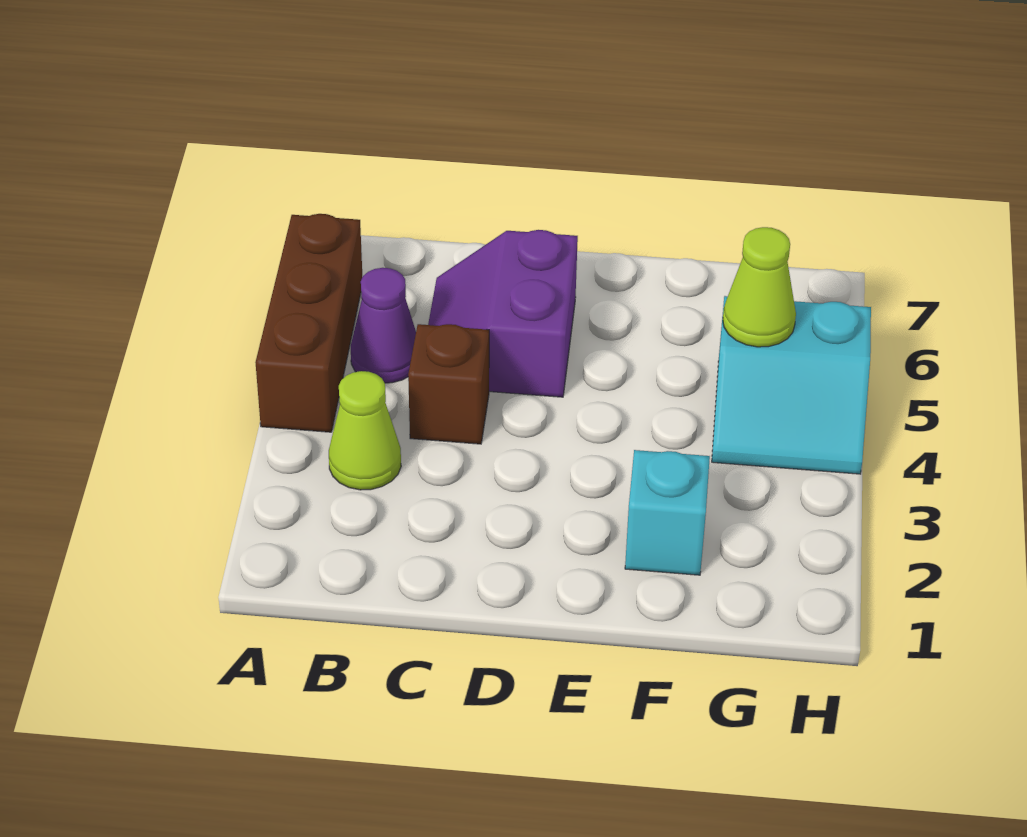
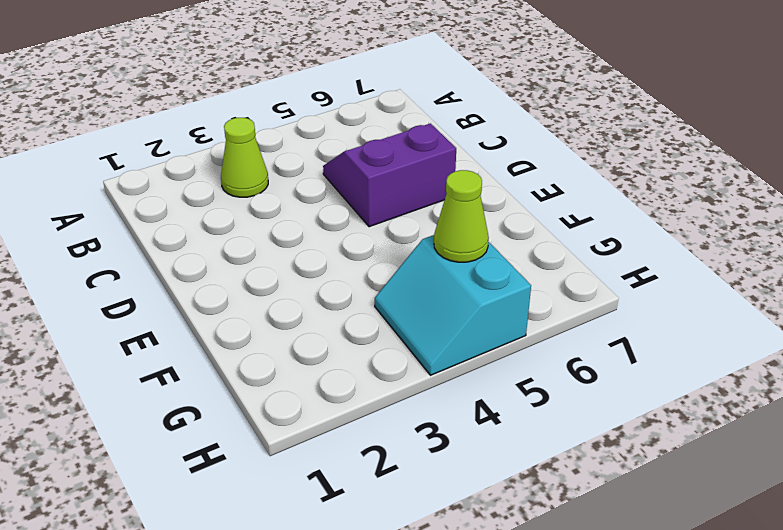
none -> brown brick A4:A6 level 1
none -> purple cone B5 level 1

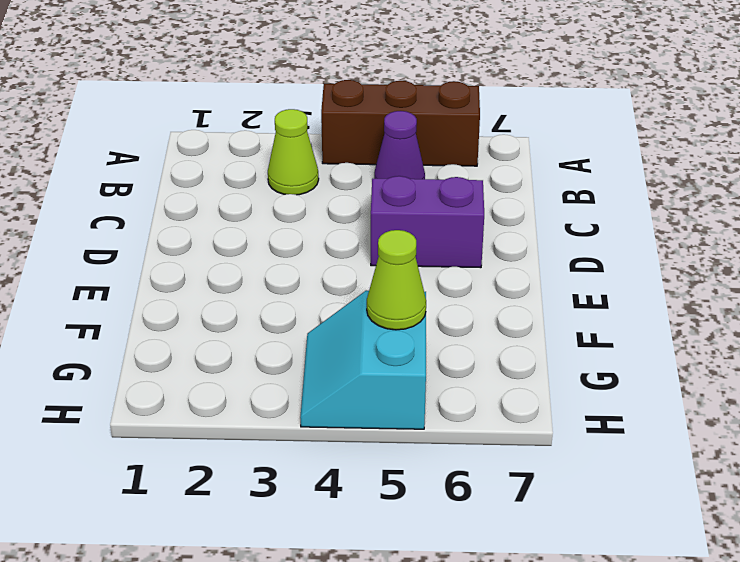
none -> brown brick C4 level 1
none -> cyan brick F2 level 1

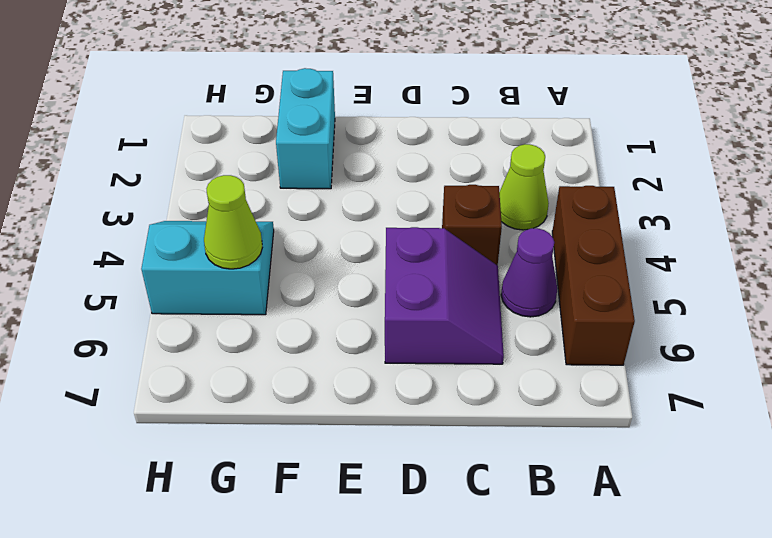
cyan brick F1:F2 level 1 -> cyan brick F2 level 1

